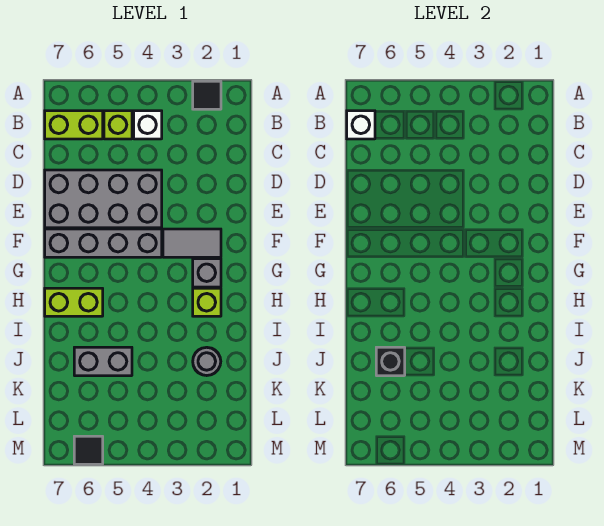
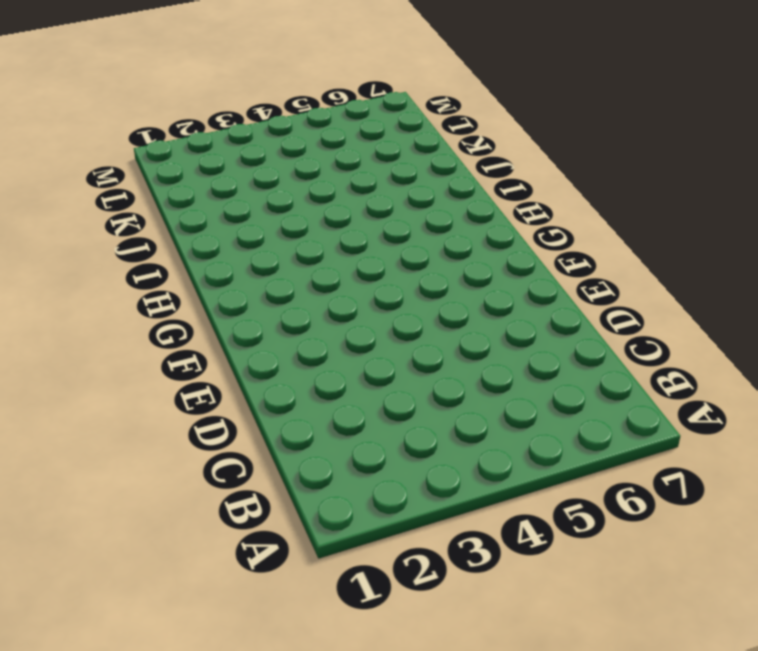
none -> black tile A2 level 1
none -> white brick B4 level 1
none -> lime brick B5 level 1

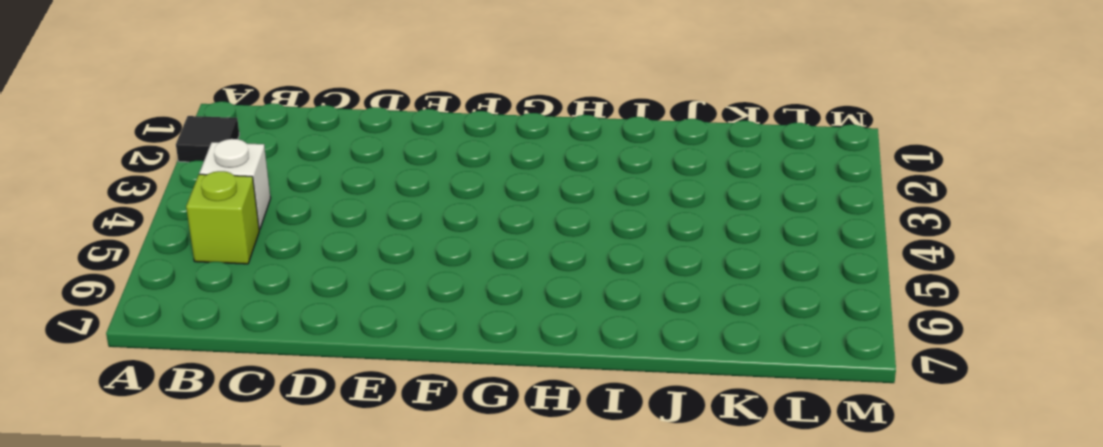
none -> lime brick B6:B7 level 1
none -> grey brick D4:E7 level 1
none -> grey tile F2:F3 level 1

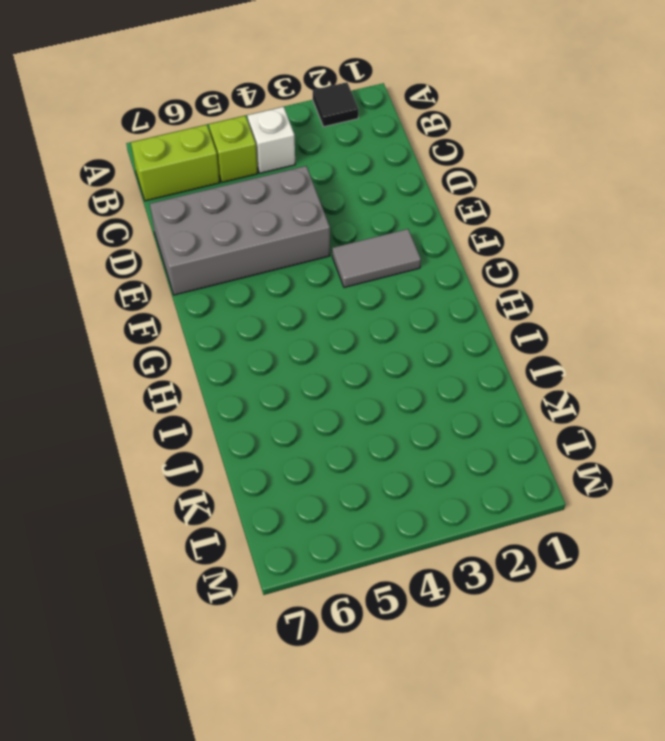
none -> grey brick F4:F7 level 1
none -> grey brick G2 level 1
none -> lime brick H2 level 1

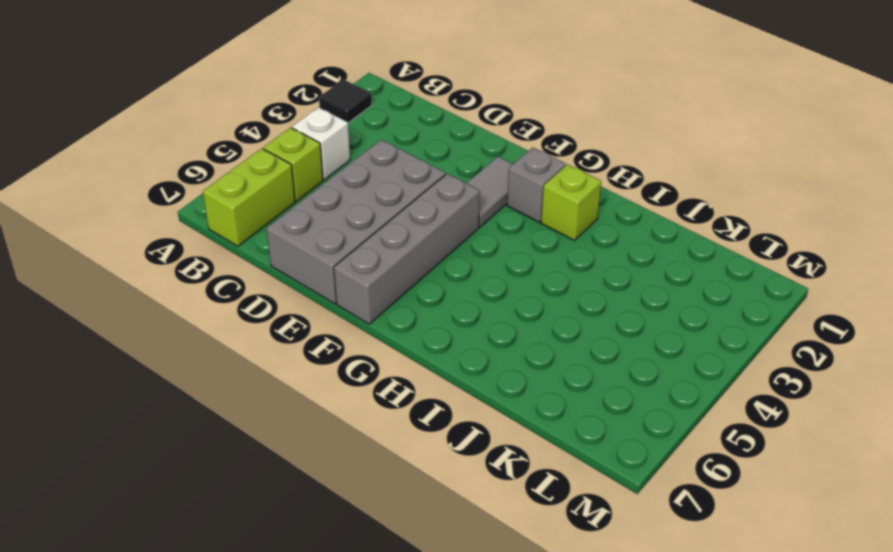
none -> lime brick H6:H7 level 1
none -> grey round brick J2 level 1
none -> grey brick J5:J6 level 1

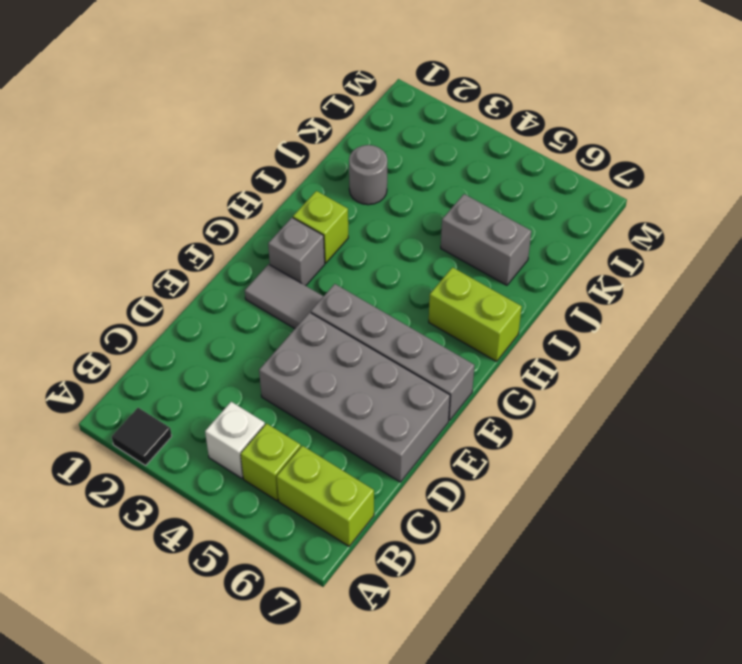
none -> black tile M6 level 1
none -> white brick B7 level 2
none -> black brick J6 level 2

